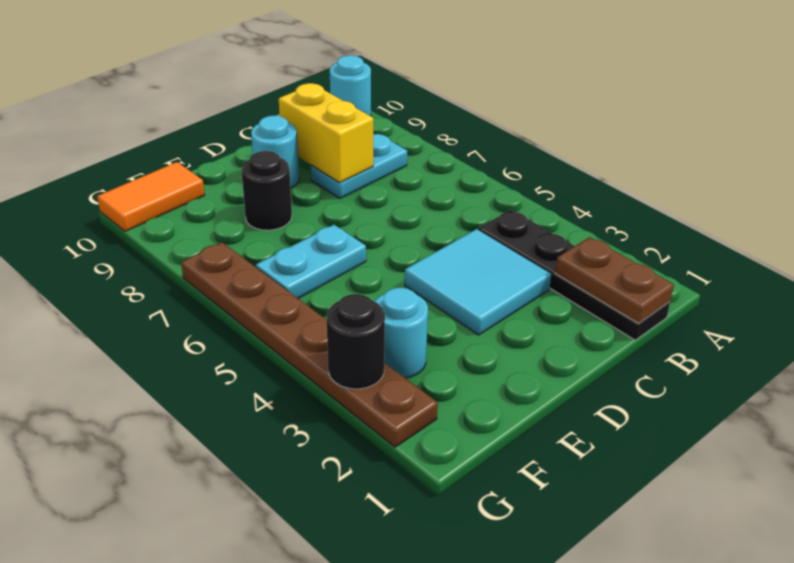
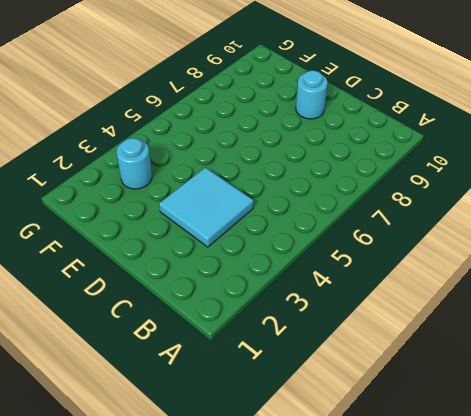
none -> cyan round brick A10 level 1
none -> black plate B1:B4 level 1
none -> cyan plate B8:C8 level 1

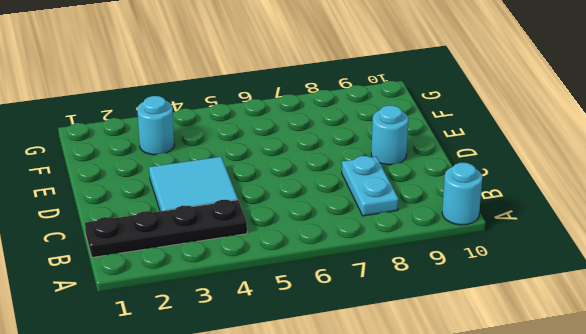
none -> cyan plate E6:F6 level 1
none -> black round brick E8 level 1
none -> orange tile F10:G10 level 1

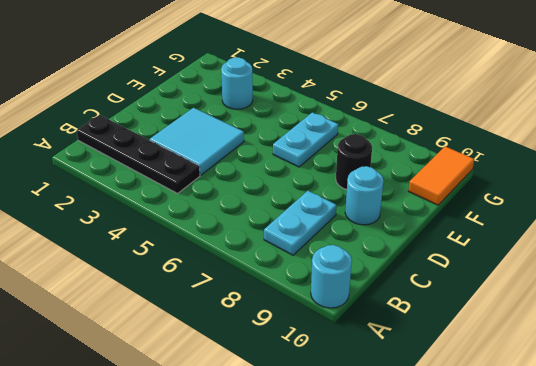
none -> brown plate G2:G7 level 1
none -> brown plate B1:B2 level 2
none -> yellow brick C8:C9 level 2

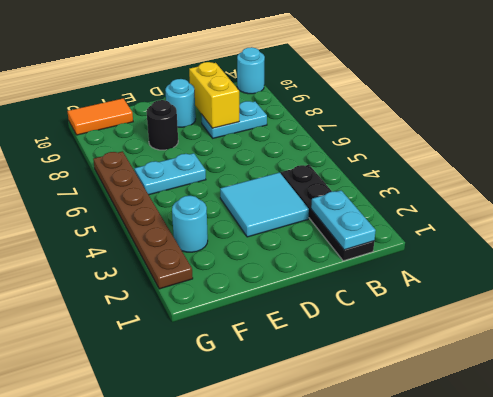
cyan plate B1:B2 level 2 -> brown plate B1:B2 level 2
none -> black round brick G3 level 2

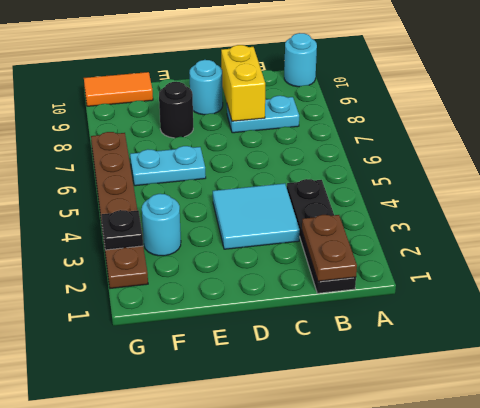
black plate G3 level 2 -> black round brick G3 level 2

